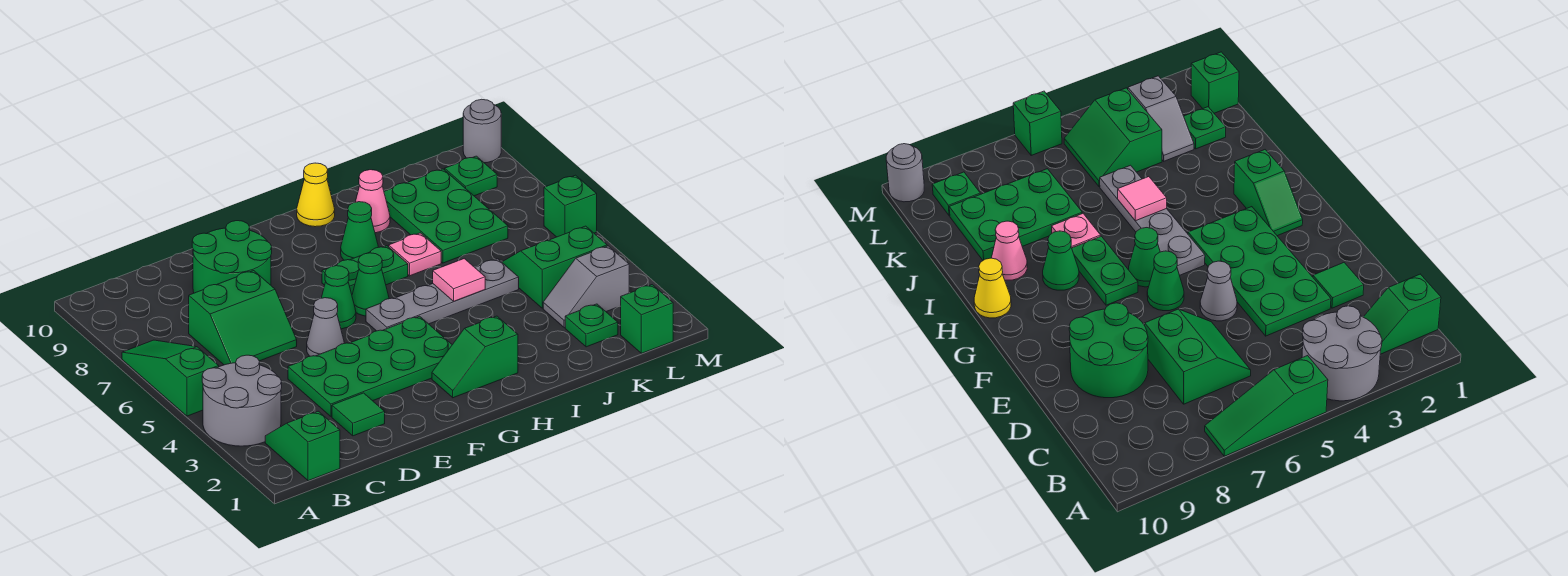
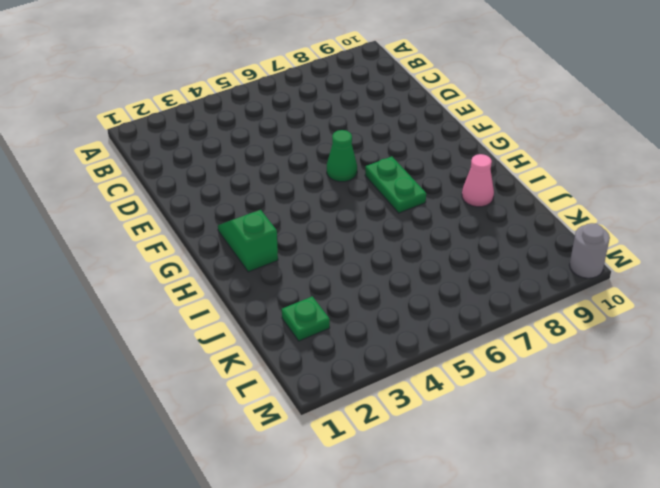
none -> grey round brick A3:B4 level 1
none -> green slope A5:A7 level 1 top 5
none -> green slope B1:B2 level 1 top 1

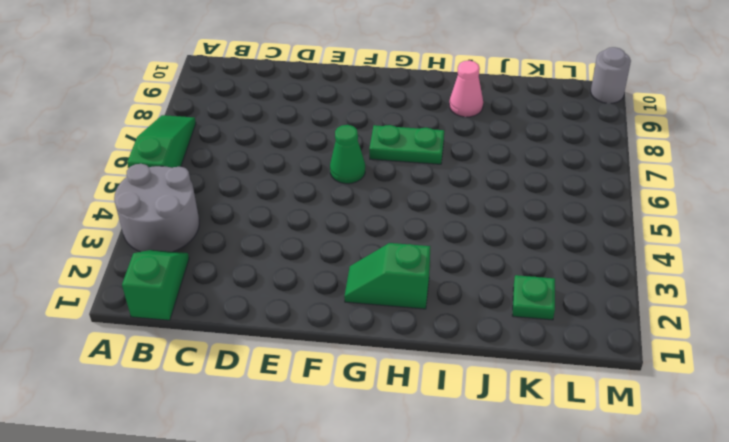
none -> green slope C6:D7 level 1 top 7
none -> green tile D2 level 1
none -> green plate D3:G4 level 1

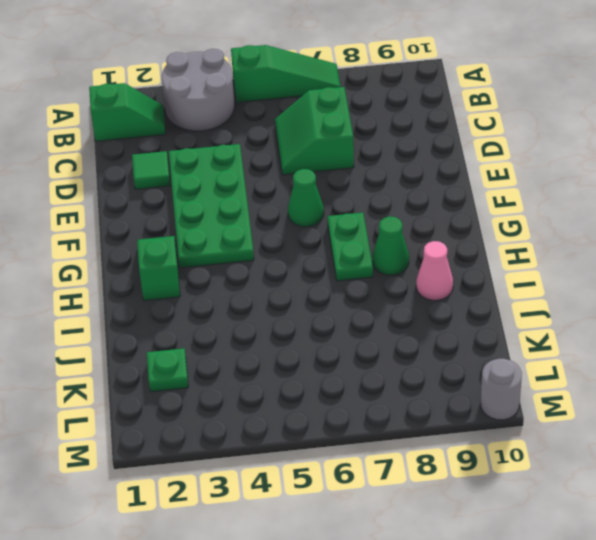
none -> green round brick D8:E9 level 1
none -> grey cone E5 level 1
none -> grey plate G5:J5 level 1

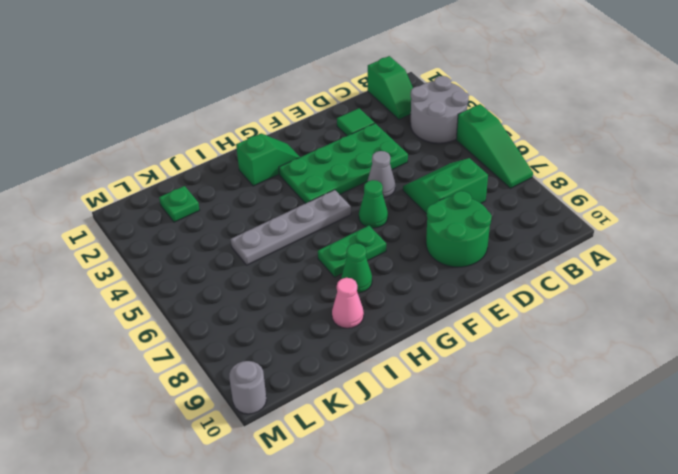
none -> green cone G6 level 1
none -> yellow cone H10 level 1
none -> pink plate I7 level 1

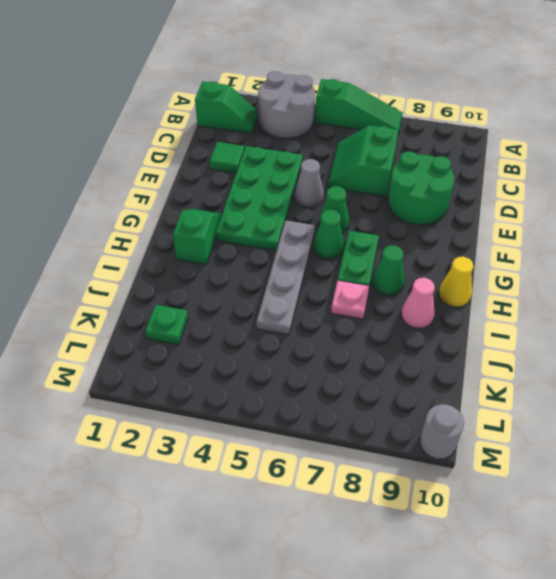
none -> green plate J7:K9 level 1
none -> grey slope K3:L3 level 1 top L
none -> green slope K4:L5 level 1 top 4

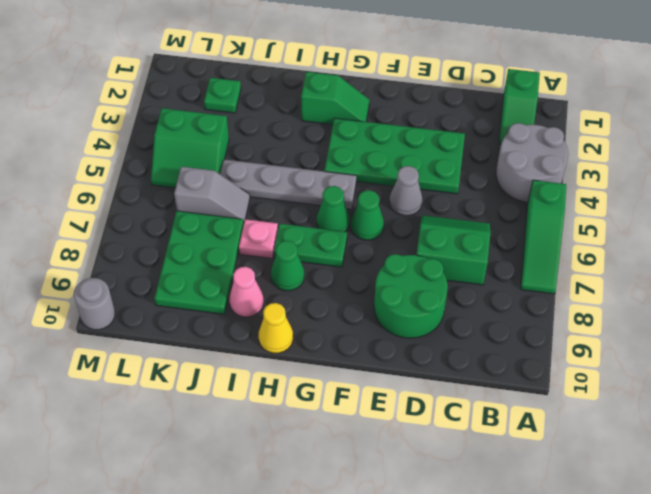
grey slope J6:K6 level 1 top K -> grey slope K3:L3 level 1 top L
none -> green tile D2 level 1
none -> green brick L1 level 1
none -> green plate L9 level 1

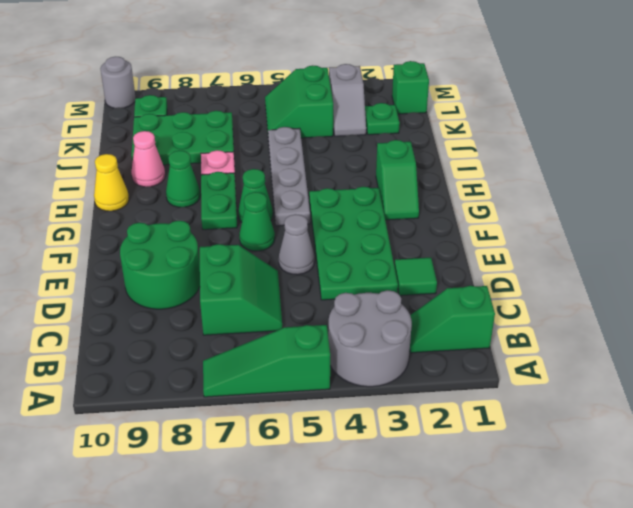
none -> green brick M6 level 1
none -> pink tile I5 level 2

